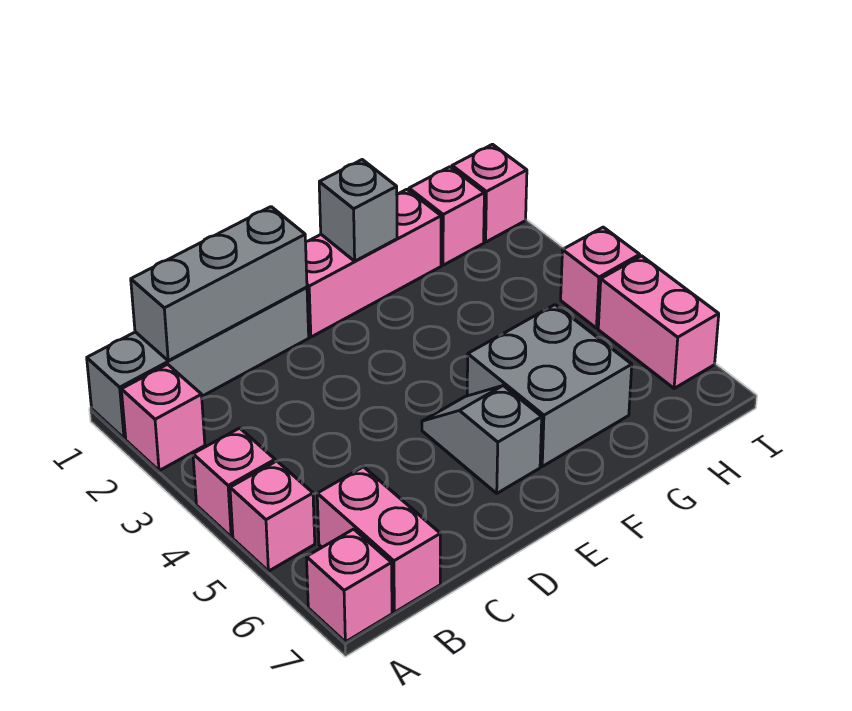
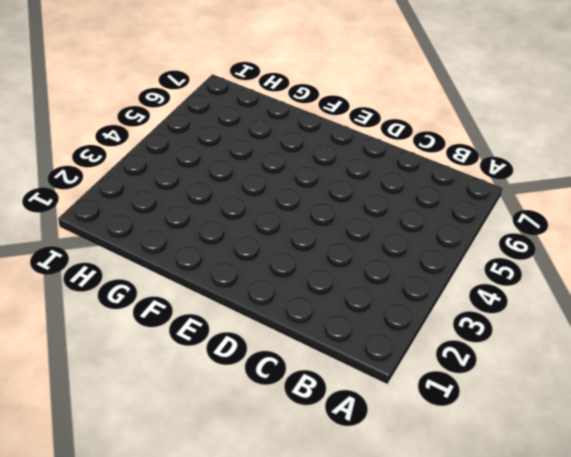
none -> grey brick A1:D1 level 1
none -> pink brick A2 level 1
none -> pink brick A4 level 1

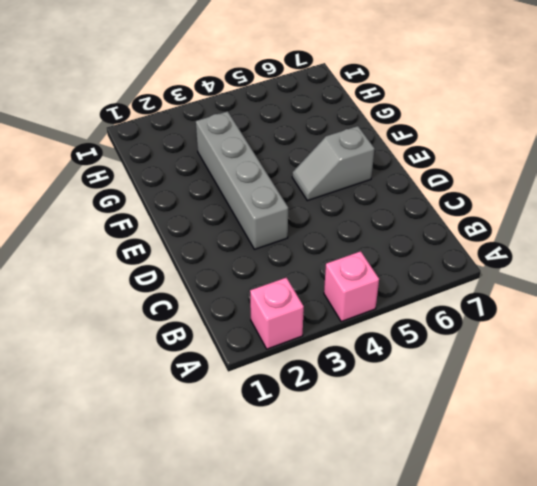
grey brick D3:G3 level 1 -> grey brick A1:D1 level 1
none -> pink brick A5 level 1
none -> pink brick A7 level 1
none -> pink brick B6:B7 level 1

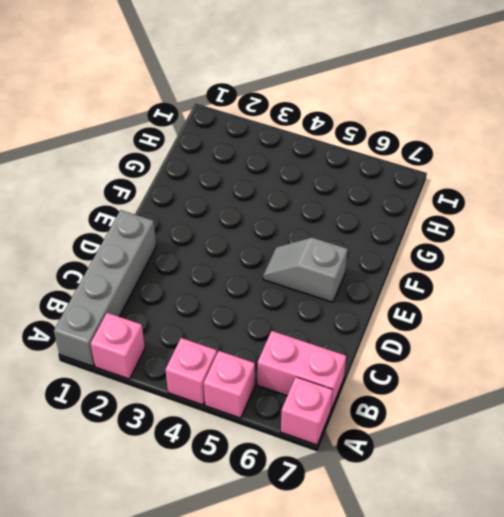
none -> pink brick E1:G1 level 1
none -> grey brick F5:G6 level 1
none -> pink brick H1 level 1

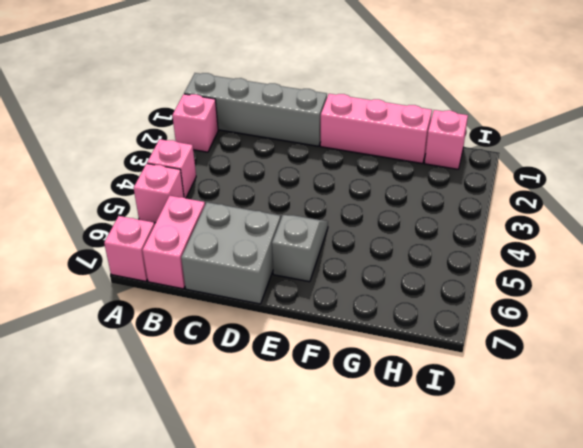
grey brick C6:D7 level 1 -> grey brick F5:G6 level 1
none -> pink brick I1 level 1
none -> pink brick I4 level 1
none -> pink brick I5:I6 level 1

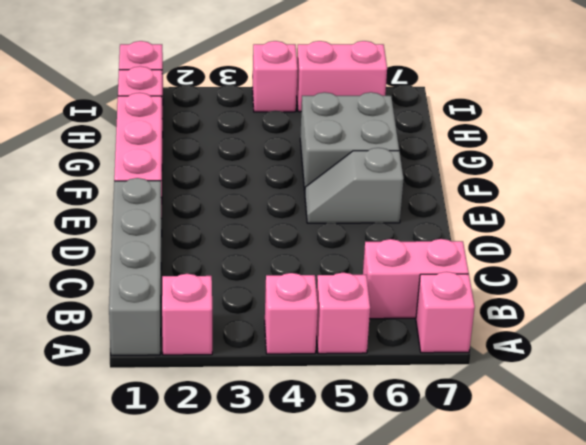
none -> grey brick B1:D1 level 2
none -> grey brick F1 level 2

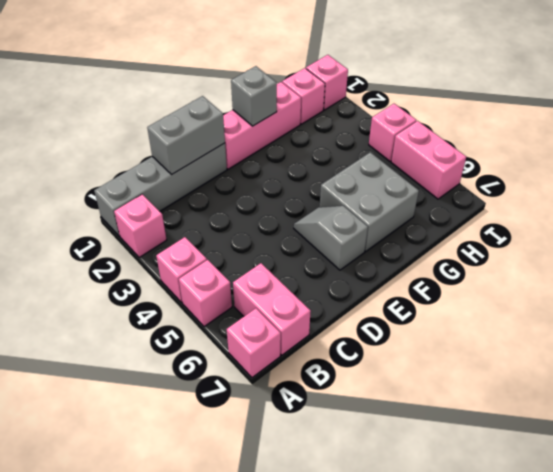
grey brick C1:D1 level 2 -> grey brick B1:D1 level 2

